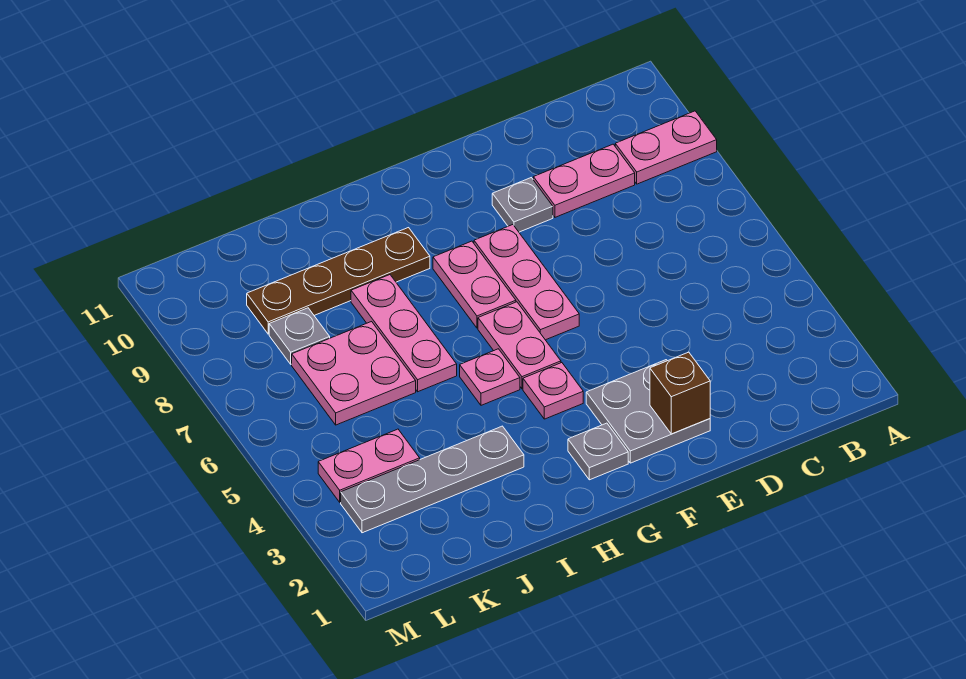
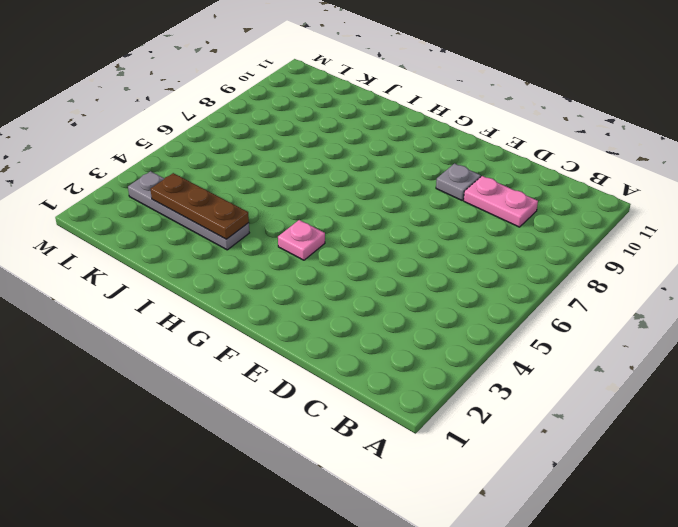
brown plate I3:K3 level 2 -> none
none -> pink plate A9:B9 level 1
none -> grey plate E2:F3 level 1
none -> pink plate F6:F8 level 1

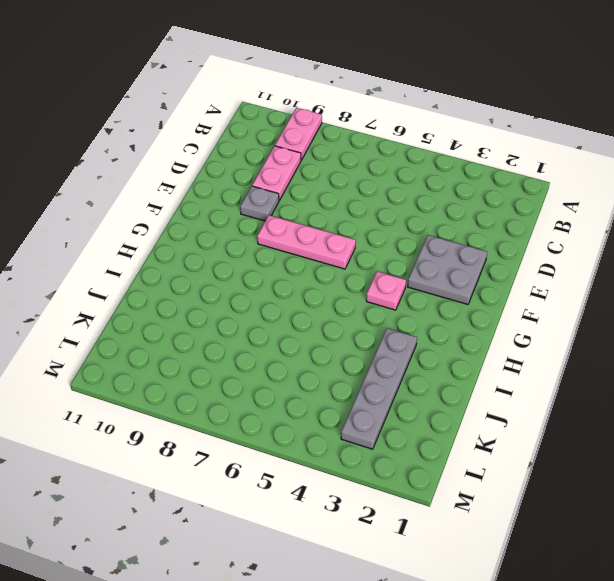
none -> grey plate G2 level 1
none -> pink plate G5:G6 level 1
none -> pink plate G7:G8 level 1

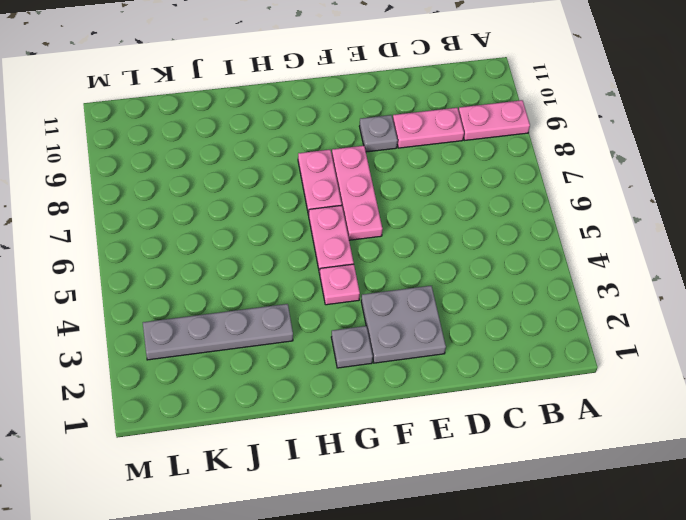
none -> pink plate H5 level 1
none -> brown plate H9:K9 level 1
none -> pink plate I6:I8 level 1

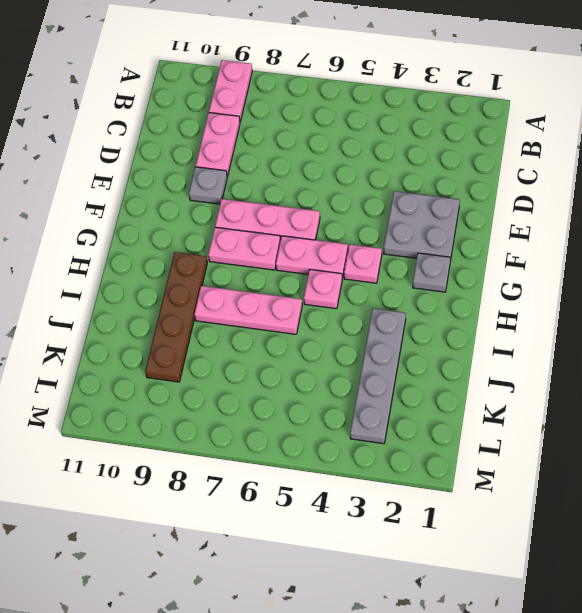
none -> pink plate J6:K7 level 1
none -> pink plate K4:L4 level 1
none -> grey plate K8 level 1

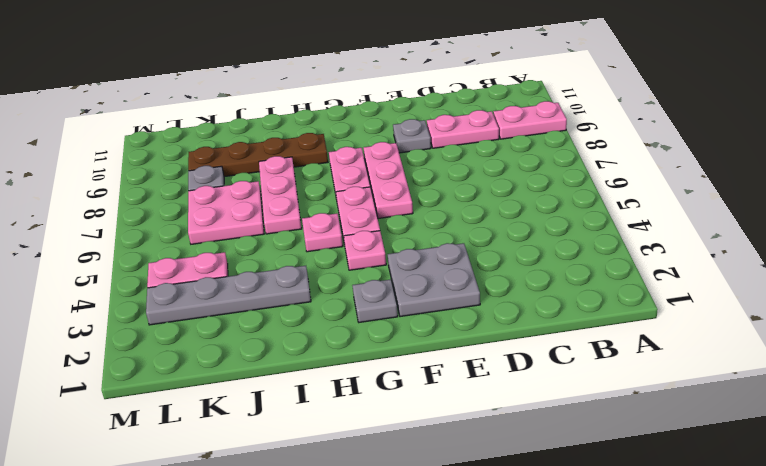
none -> brown brick E2 level 2

